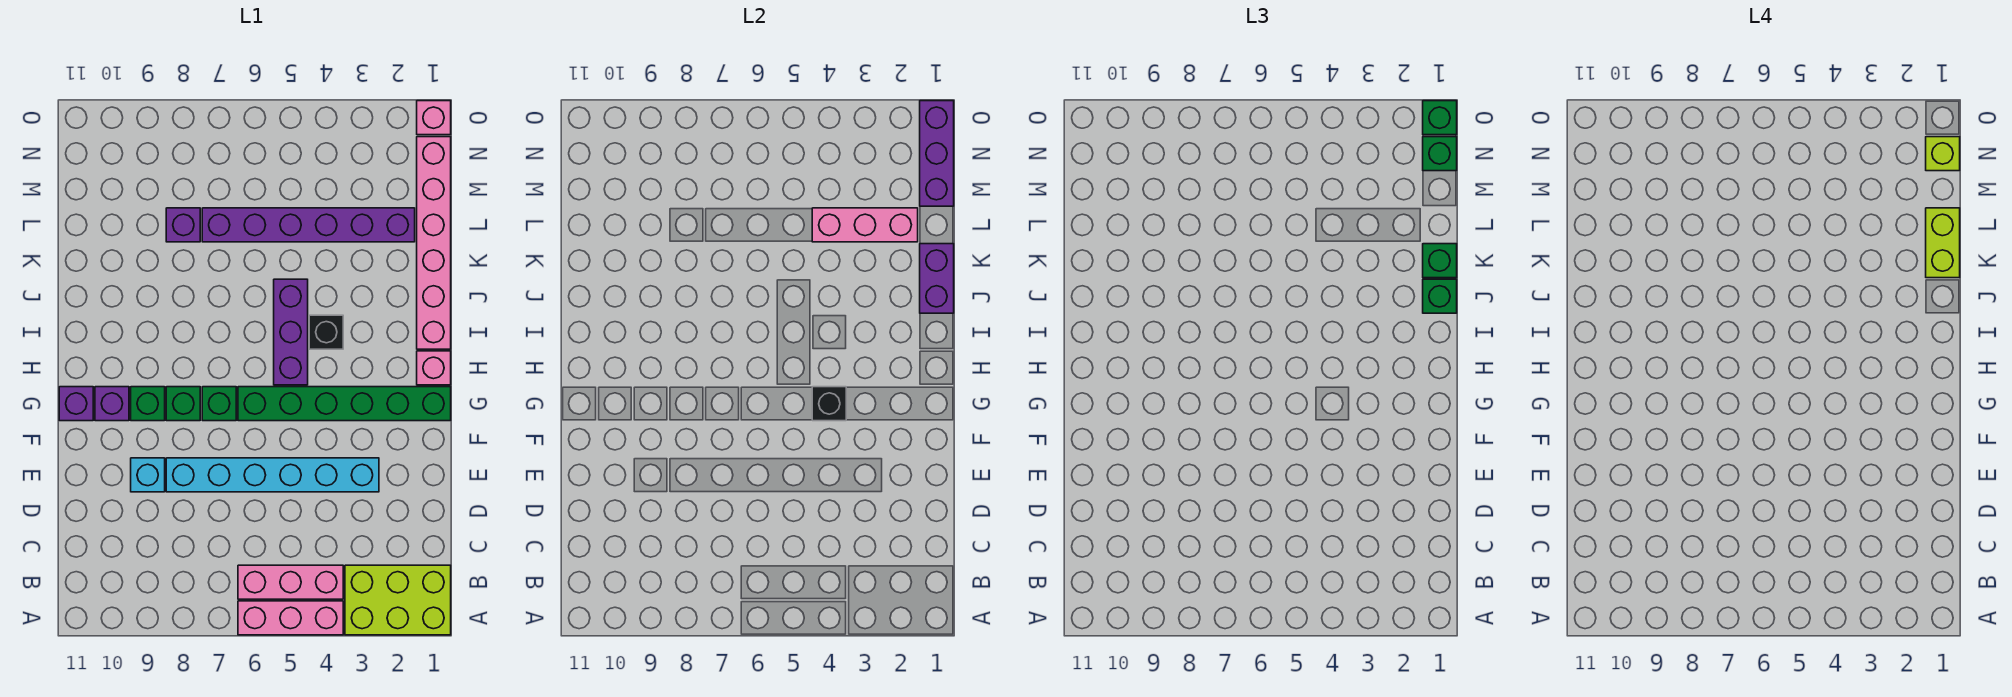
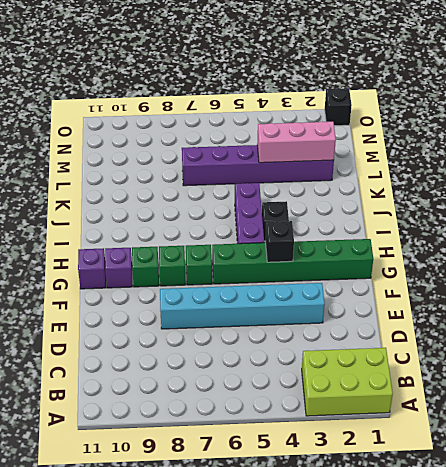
black brick O1 level 1 -> pink brick O1 level 1
none -> pink brick A4:A6 level 1
none -> pink brick B4:B6 level 1
none -> cyan brick E9 level 1

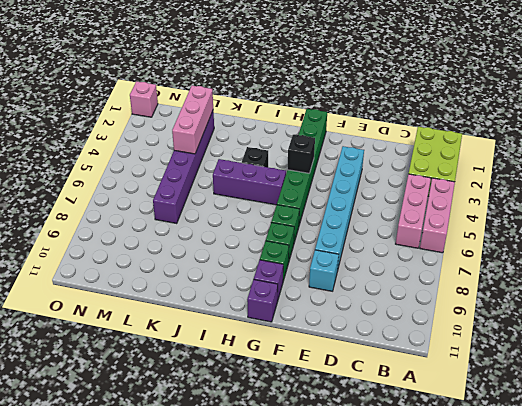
none -> pink brick H1 level 1
none -> pink brick I1:N1 level 1
none -> purple brick L8 level 1

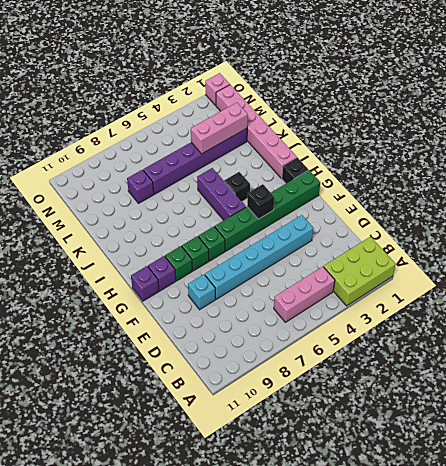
black brick H1 level 1 -> pink brick H1 level 1
none -> pink brick A4:A6 level 1
none -> purple brick J1:K1 level 2
none -> purple brick M1:O1 level 2

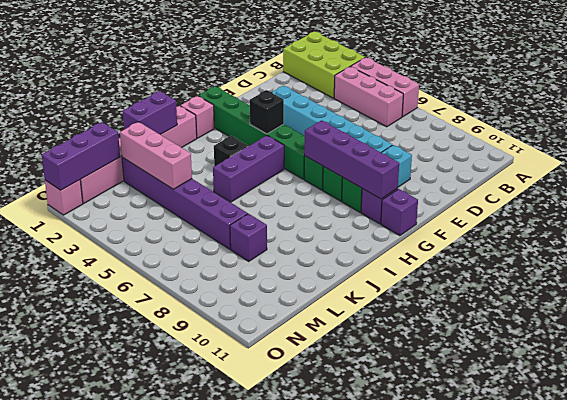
purple brick G7:G10 level 2 -> none
none -> green brick J1 level 3
none -> green brick K1 level 3
none -> green brick N1 level 3

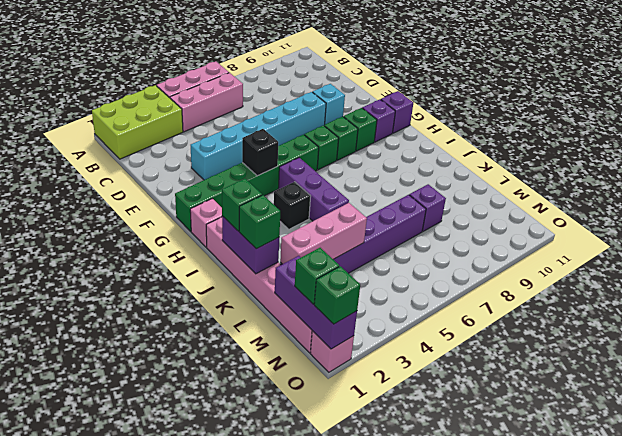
none -> lime brick K1:L1 level 4
none -> lime brick N1 level 4

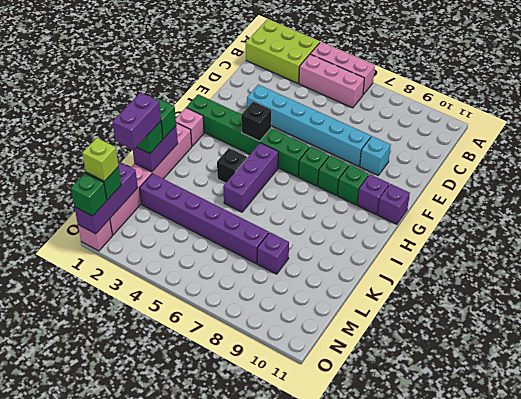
purple brick K1:L1 level 4 -> lime brick K1:L1 level 4
none -> pink brick L2:L4 level 2

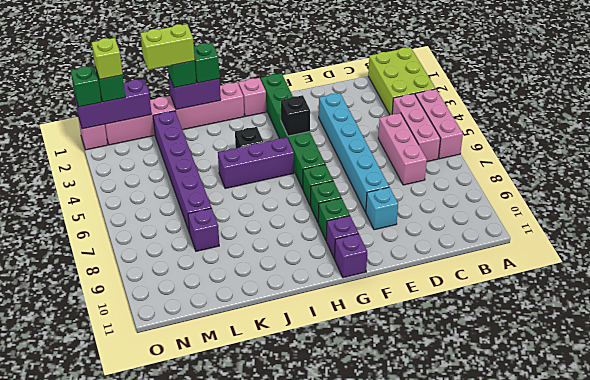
pink brick C5:C7 level 1 -> pink brick L2:L4 level 2

